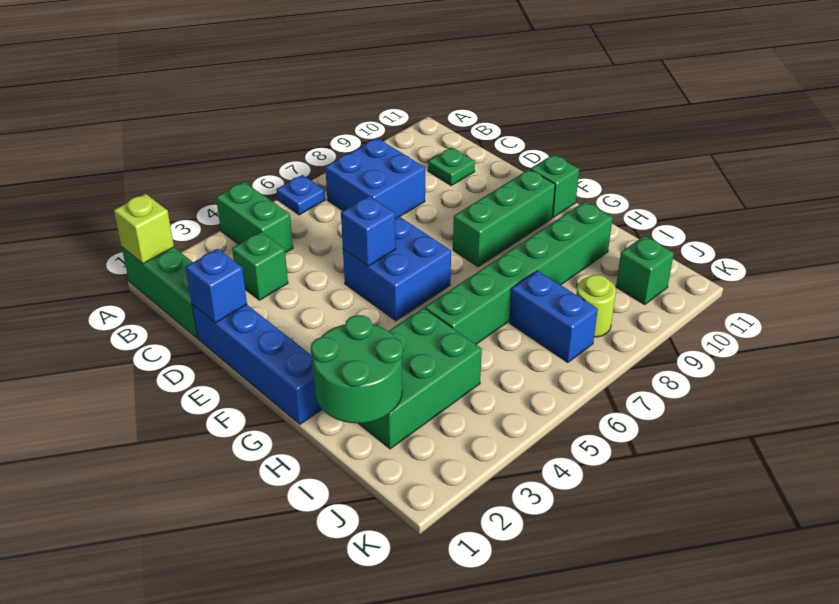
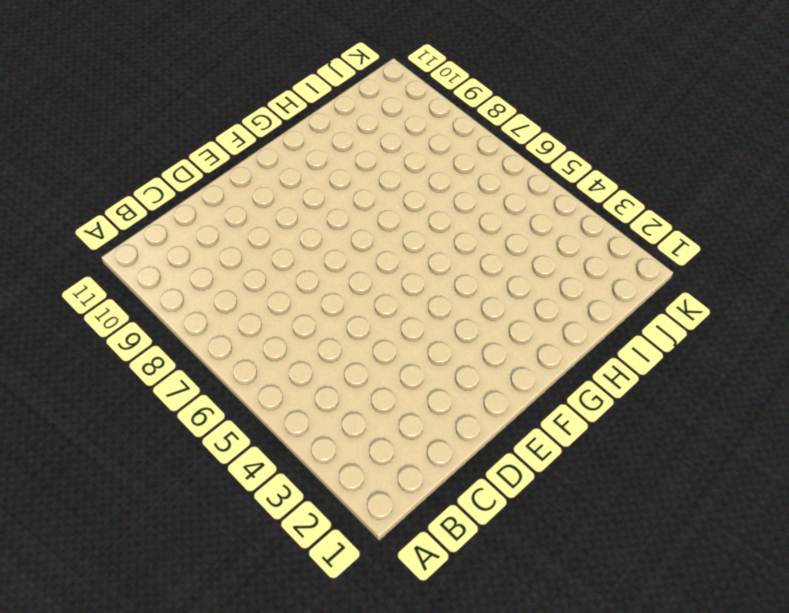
none -> green brick A1:C1 level 1
none -> green brick A4:B4 level 1
none -> blue plate A6 level 1

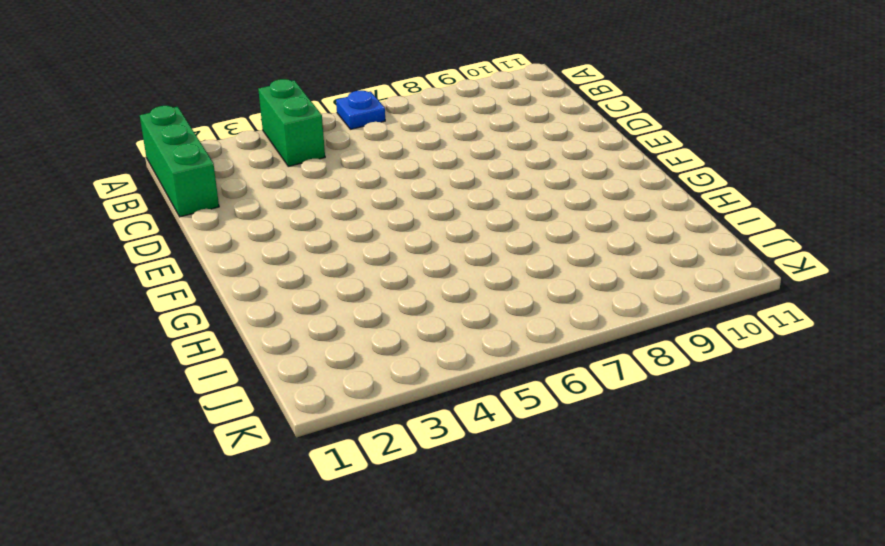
none -> blue brick B7:C8 level 1
none -> green brick C3 level 1
none -> green plate C10 level 1

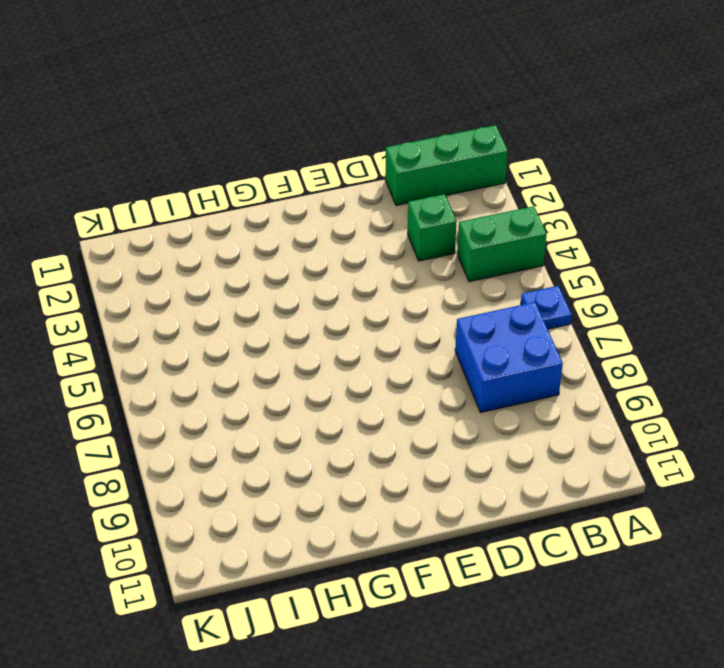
none -> green plate C10 level 1
none -> blue brick D1:G1 level 1
none -> blue brick E5:F6 level 1

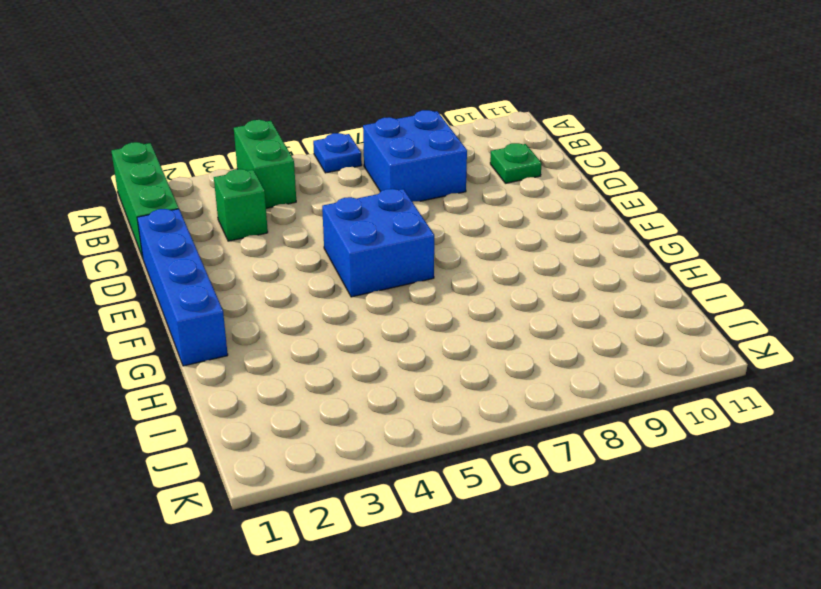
none -> green brick F8:F10 level 1
none -> green brick F11 level 1
none -> green brick H2:I4 level 1

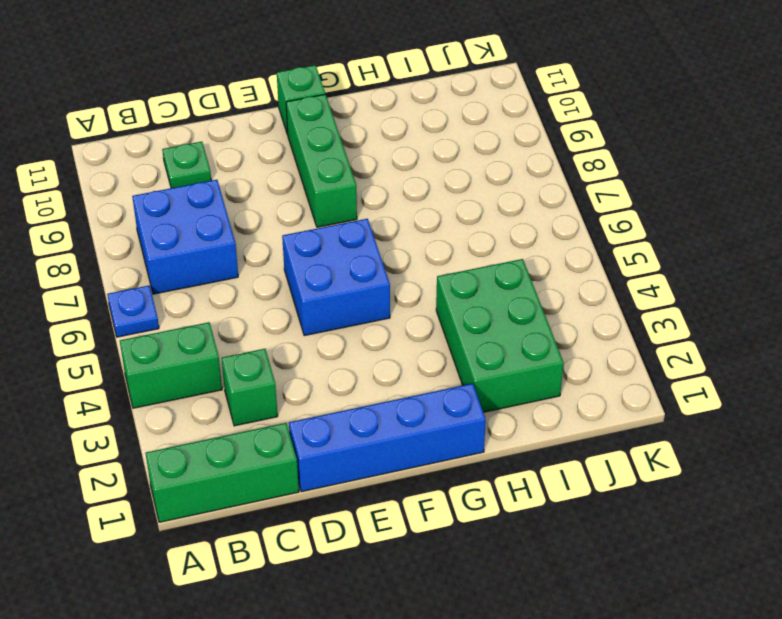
none -> green brick H5:H10 level 1
none -> blue brick I7:J7 level 1
none -> lime round brick J8 level 1

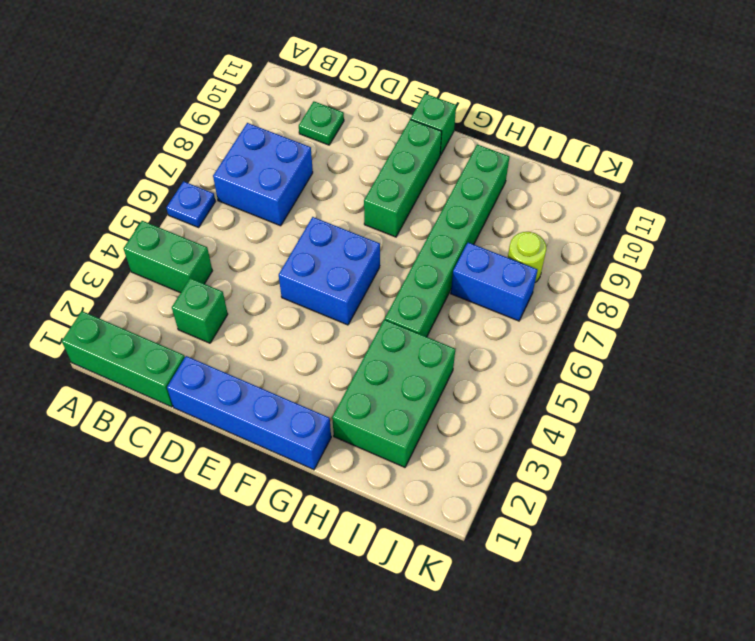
none -> green brick J10 level 1
none -> lime brick A1 level 2
none -> blue brick D1 level 2

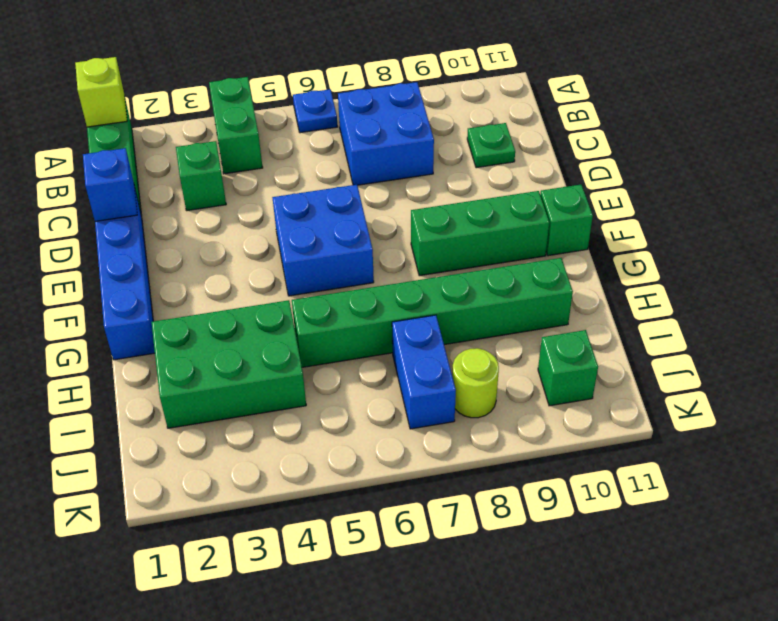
none -> blue brick E5 level 2
none -> green round brick H1:I2 level 2

